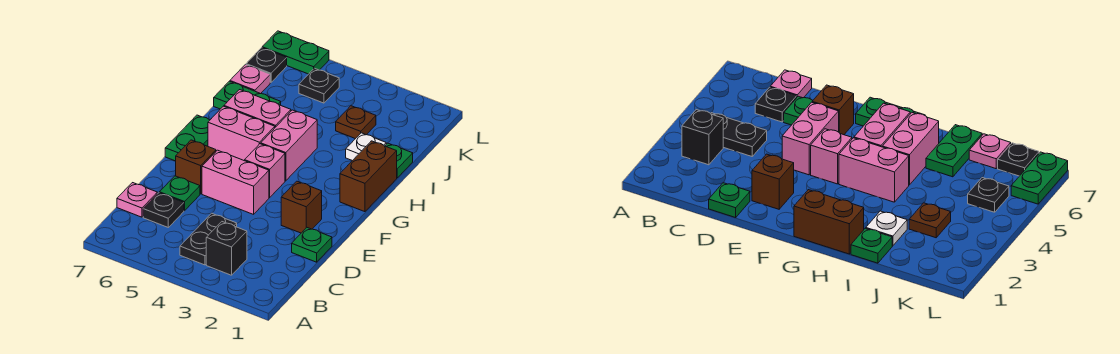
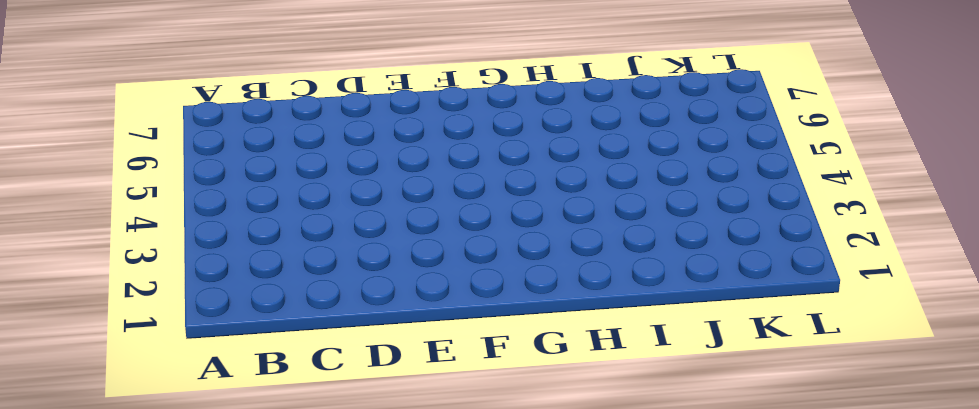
none -> black brick B3 level 1
none -> black plate B4:C4 level 1
none -> black plate C6 level 1

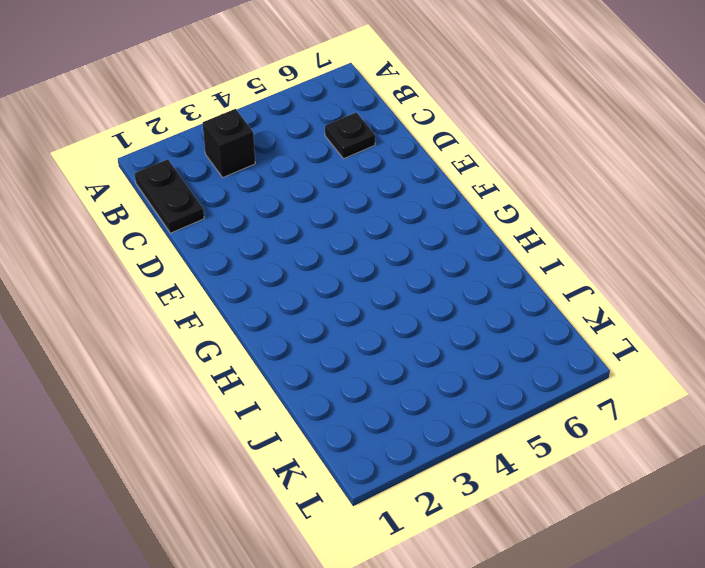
black plate B1:C1 level 1 -> black plate B4:C4 level 1
none -> pink plate C7 level 1
none -> green plate D1 level 1
none -> green plate D6 level 1

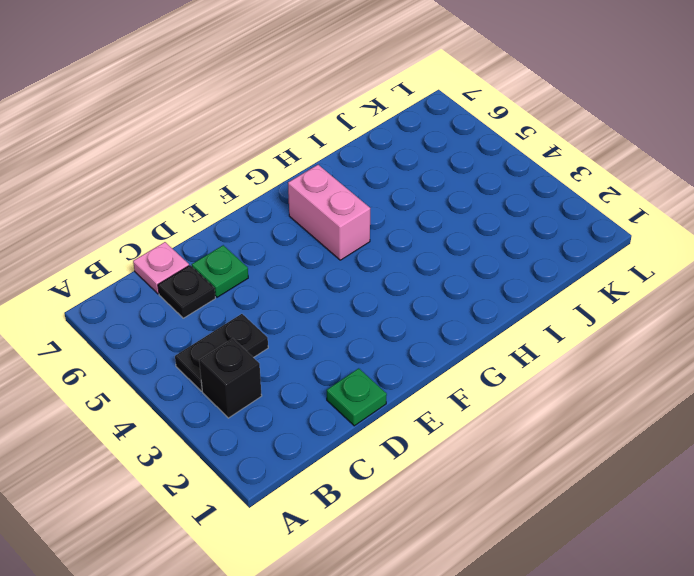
none -> brown brick E2 level 1
none -> pink brick E4:E5 level 1
none -> brown brick E6 level 1

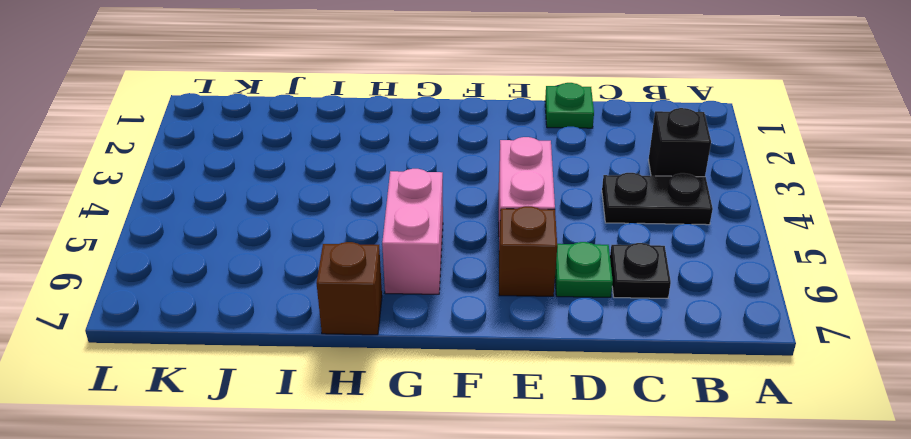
brown brick H7 level 1 -> brown brick E2 level 1
none -> pink plate C7 level 1
none -> pink brick F4 level 1
none -> green plate F7:G7 level 1

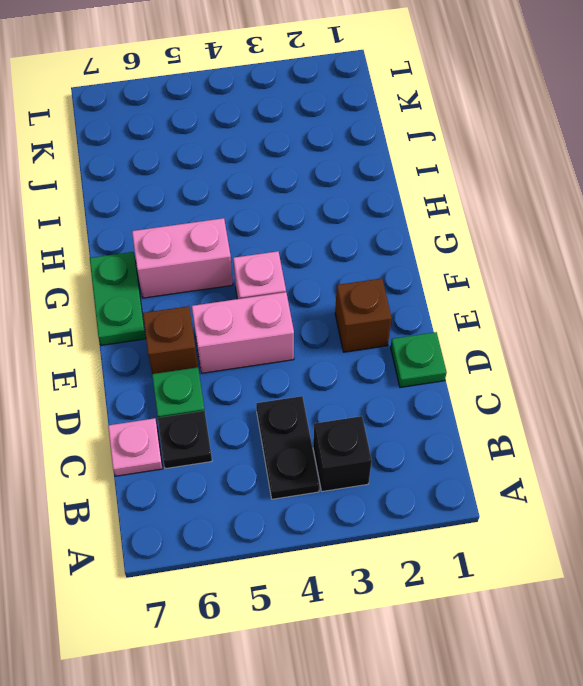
none -> brown brick G1:H1 level 1
none -> pink brick G4:H4 level 1
none -> pink brick H5:H6 level 1

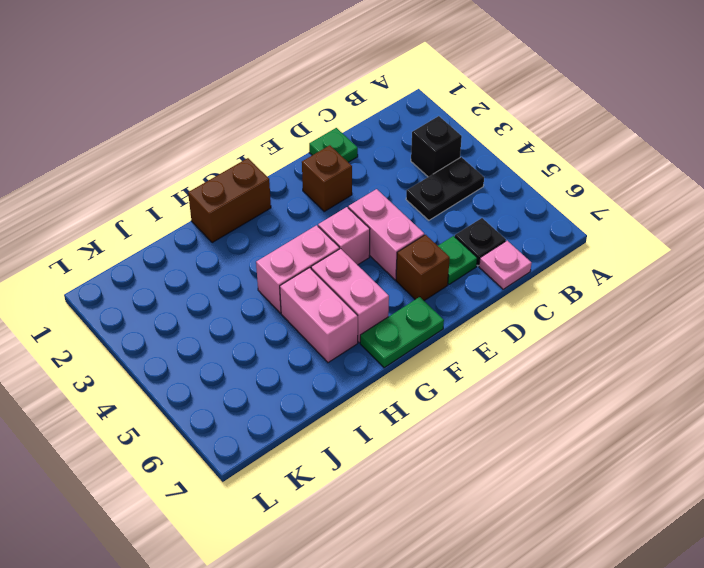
none -> green plate I1 level 1
none -> white plate I2 level 1
none -> green plate I6:I7 level 1

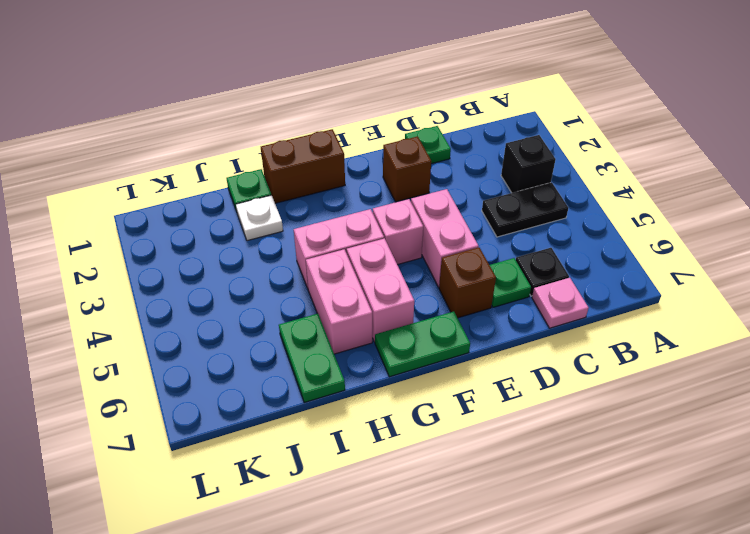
none -> brown plate J3 level 1
none -> pink plate J7 level 1
none -> black plate K5 level 1

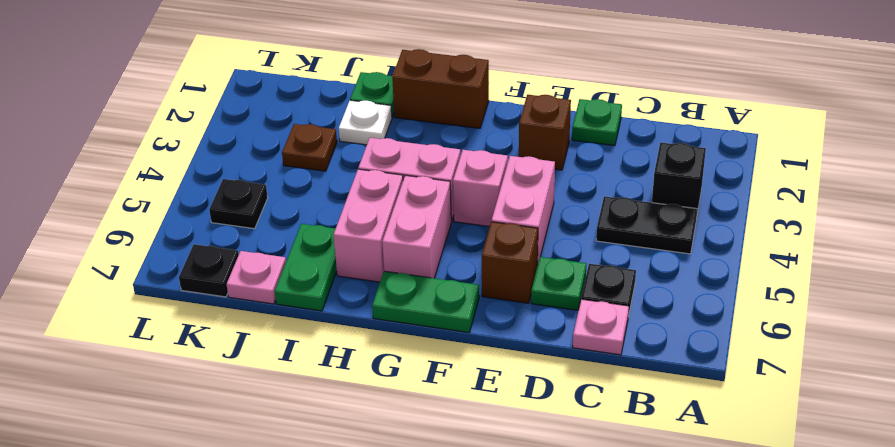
none -> green plate L6:L7 level 1

